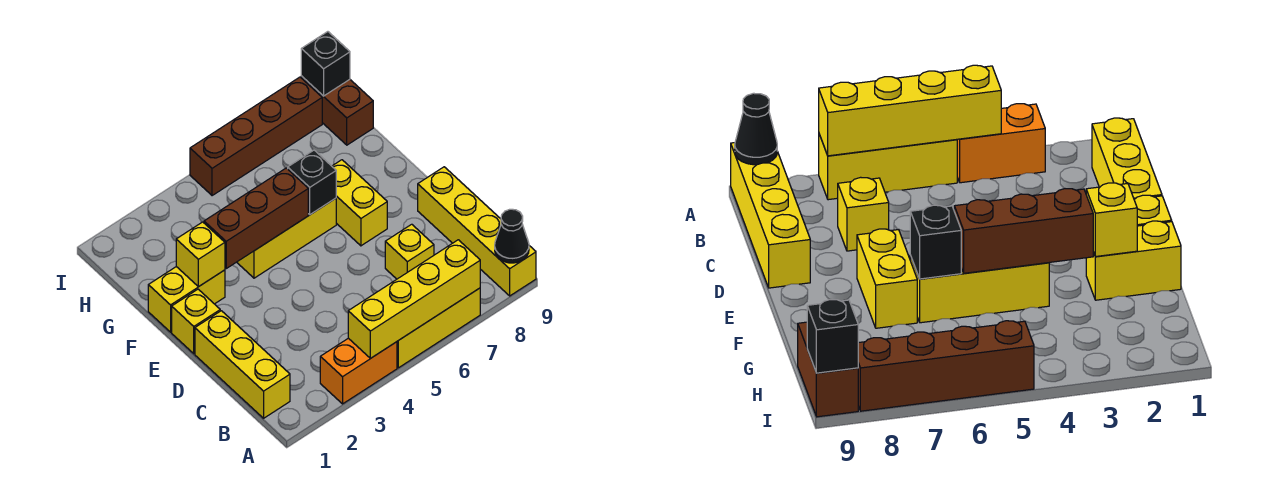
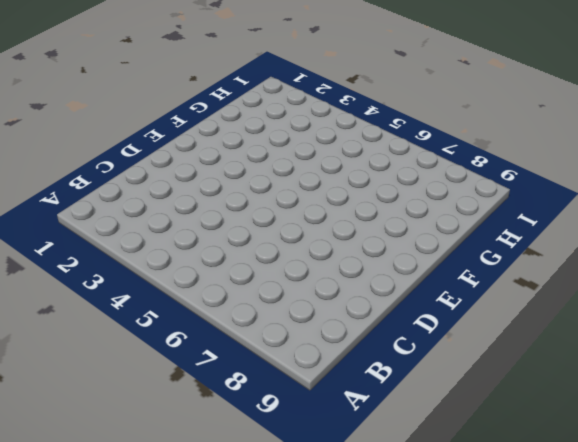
none -> orange brick A3:A4 level 1
none -> yellow brick A5:A7 level 1
none -> yellow brick A9:D9 level 1

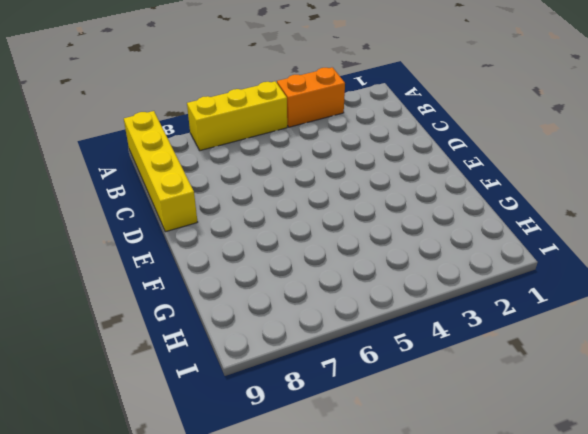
none -> yellow brick B1:D1 level 1
none -> yellow brick C7 level 1
none -> yellow brick E1 level 1

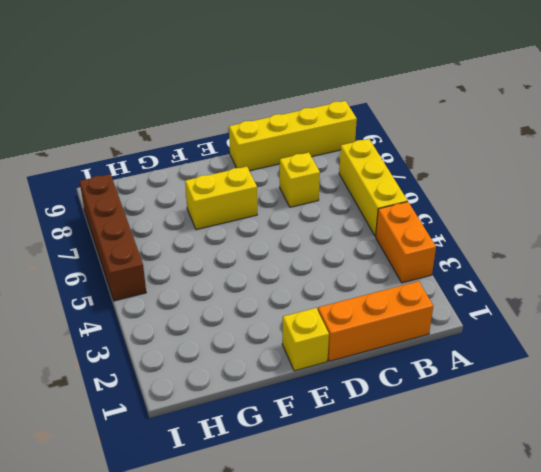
orange brick B1:D1 level 1 -> yellow brick B1:D1 level 1
none -> yellow brick F1:F2 level 1
none -> yellow brick F4:F6 level 1
none -> brown brick H9:I9 level 1

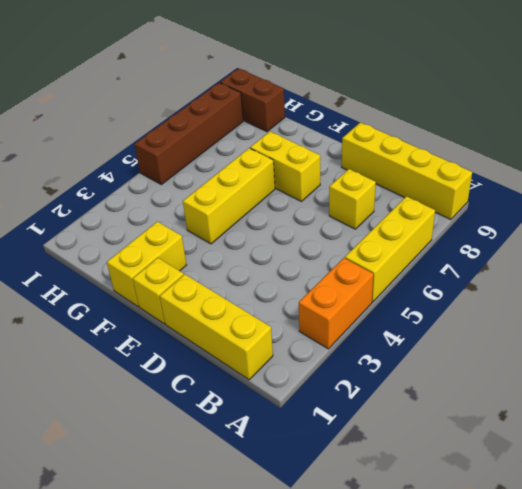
none -> yellow brick A4:A7 level 2
none -> black cone A9 level 2
none -> yellow brick F2 level 2

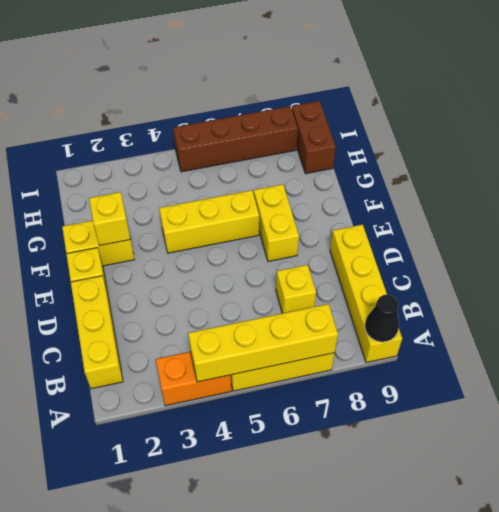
none -> brown brick F3:F5 level 2
none -> black brick F6 level 2
none -> black brick I9 level 2

